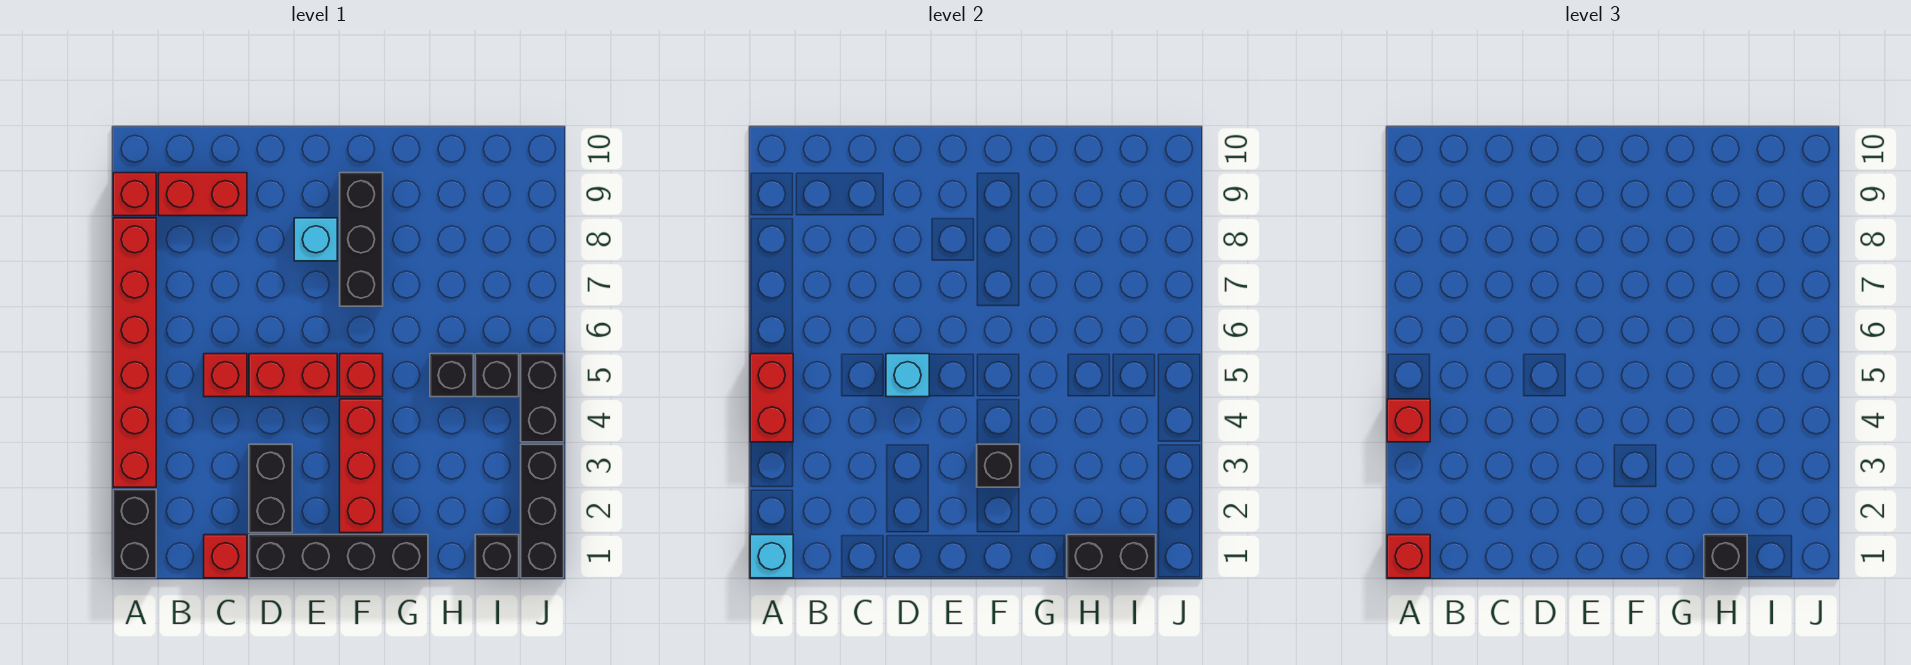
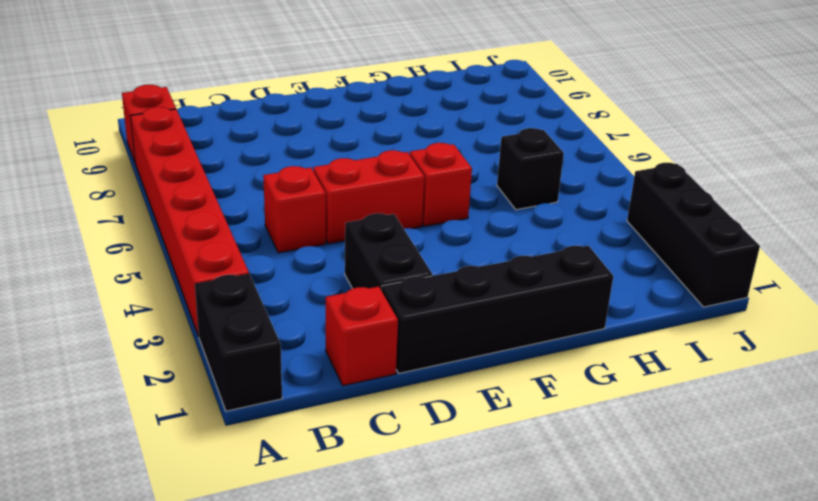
none -> red brick B9:C9 level 1
none -> cyan brick E8 level 1
none -> red brick F2:F4 level 1

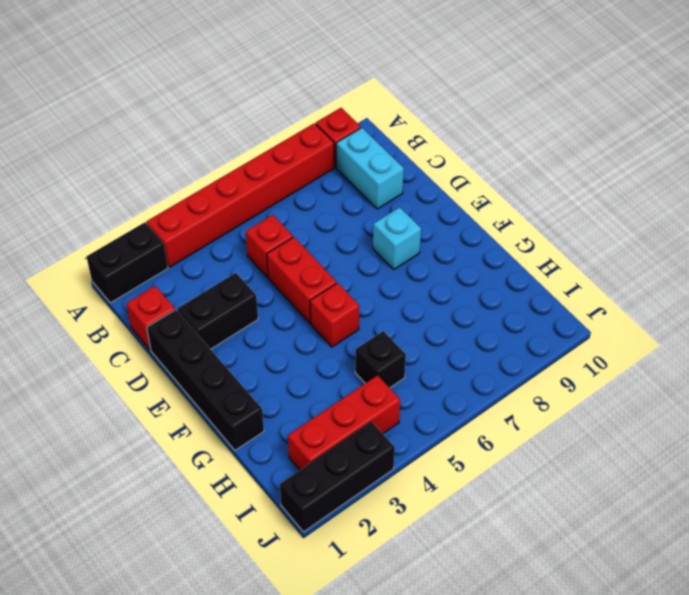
cyan brick B9:C9 level 1 -> red brick B9:C9 level 1
red brick I2:I4 level 1 -> red brick F2:F4 level 1
none -> black brick F7:F9 level 1
none -> black brick I1 level 1
none -> black brick I5 level 1

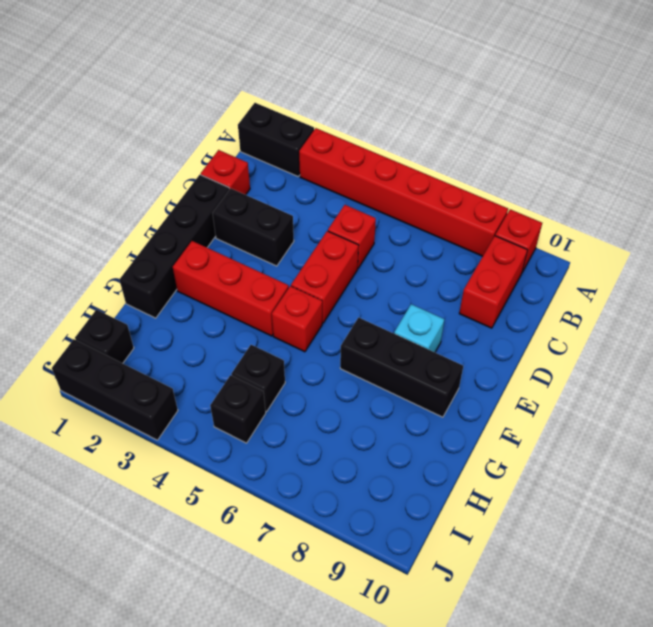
none -> black brick J4:J5 level 1
none -> cyan brick A1 level 2
none -> red brick A4:A5 level 2

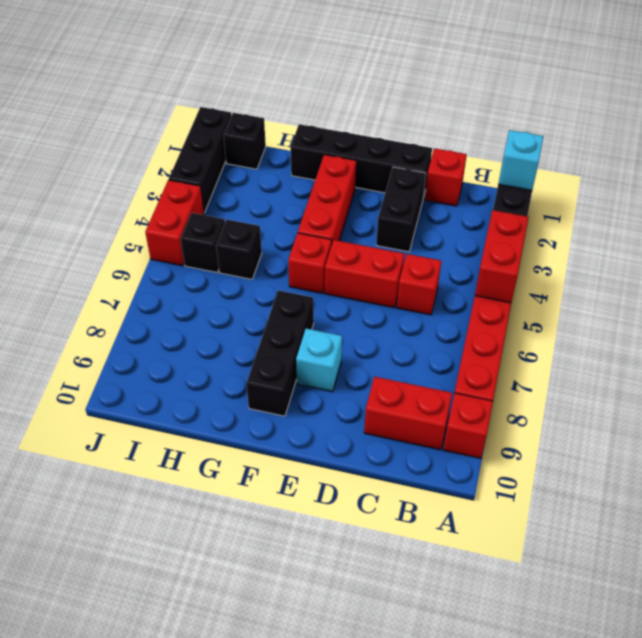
red brick J4:J5 level 1 -> black brick J4:J5 level 1
none -> cyan brick D5 level 2
none -> black brick F3 level 2
none -> black brick H1:I1 level 2

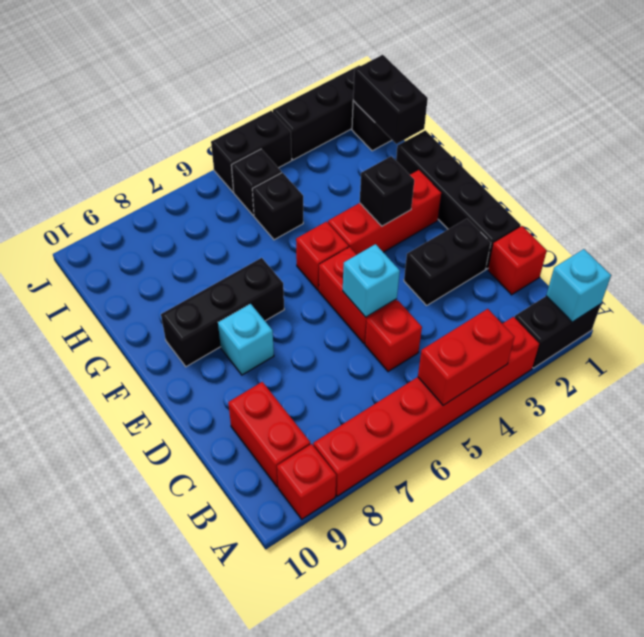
none -> red brick A1 level 3
none -> red brick A4 level 3
none -> black brick H1 level 3

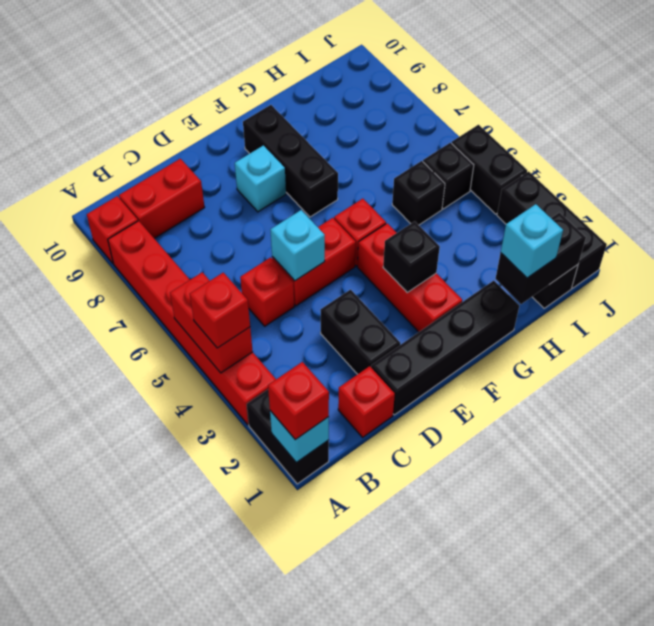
cyan brick H1 level 3 -> black brick H1 level 3

